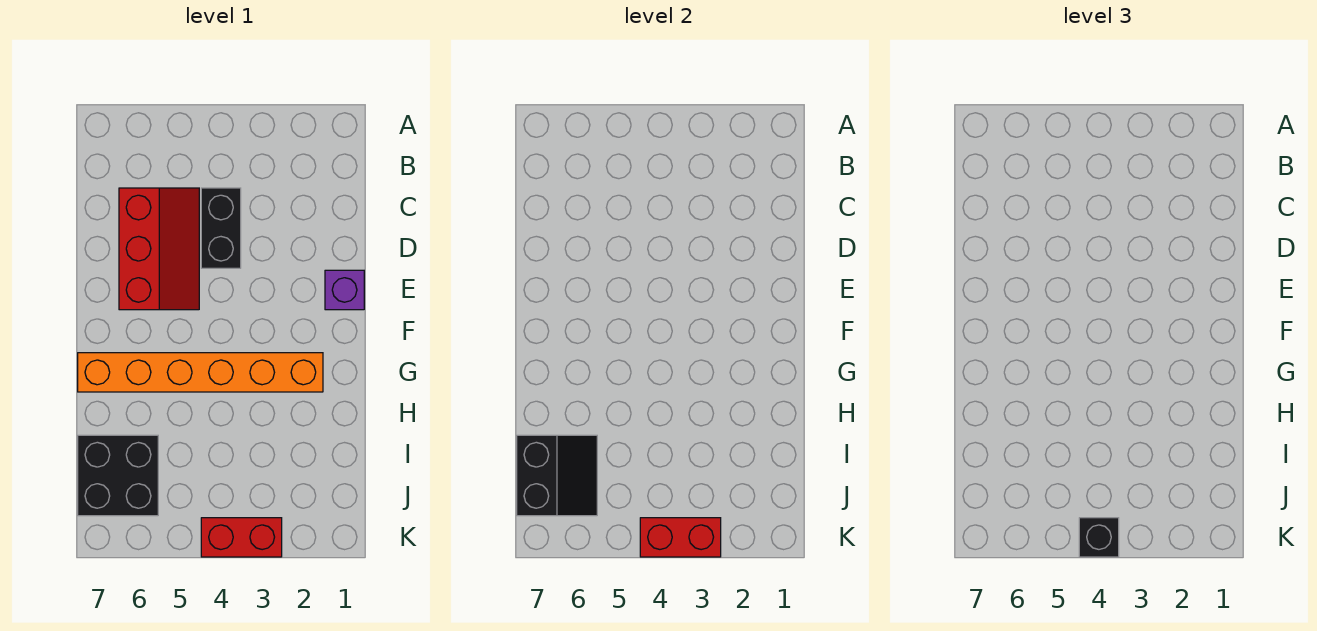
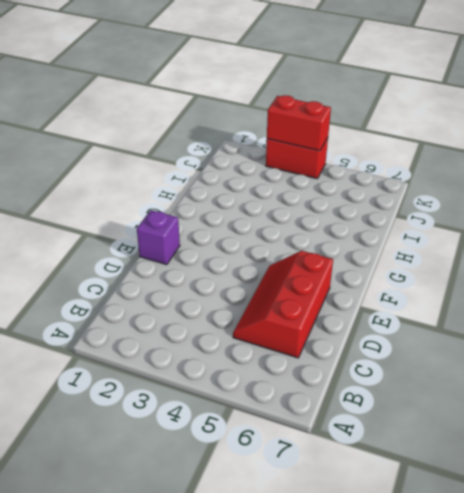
none -> black brick C4:D4 level 1
none -> orange brick G2:G7 level 1

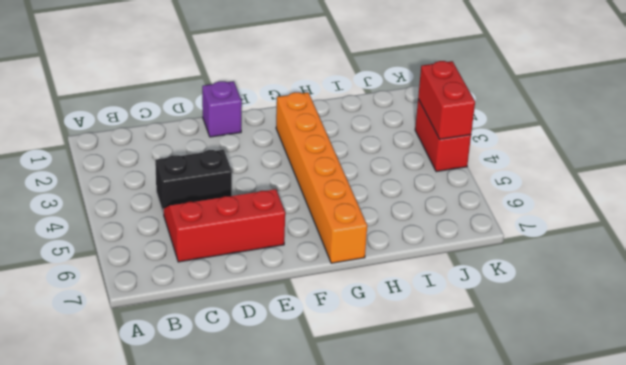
none -> black brick I6:J7 level 1
none -> black slope I6:J7 level 2 top 7

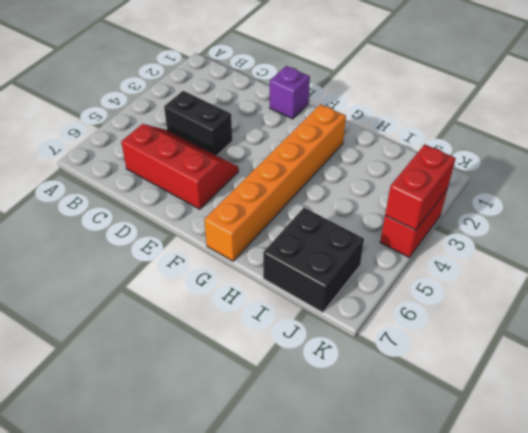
none -> black slope I6:J7 level 2 top 7
none -> black brick K4 level 3

